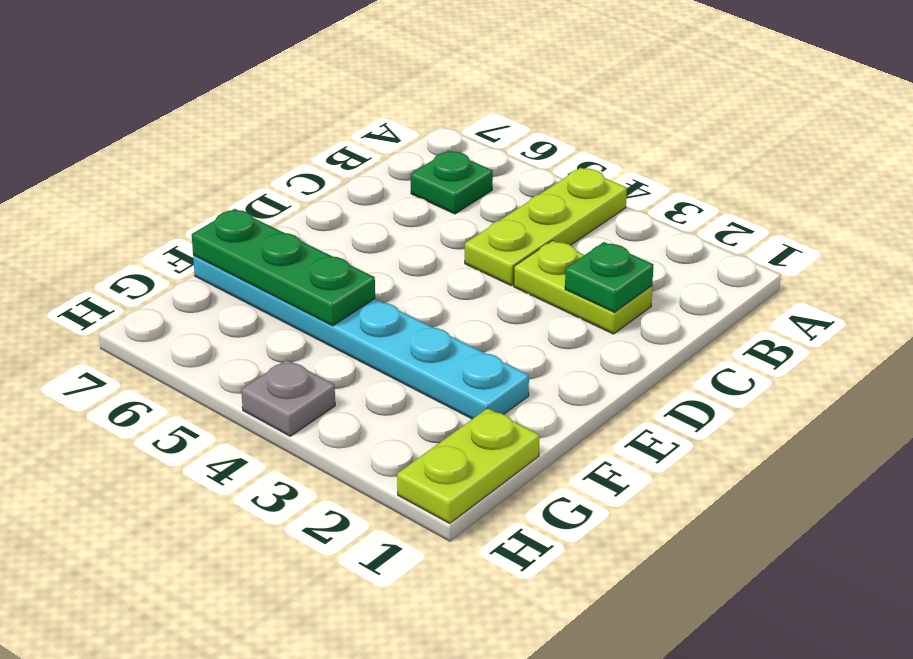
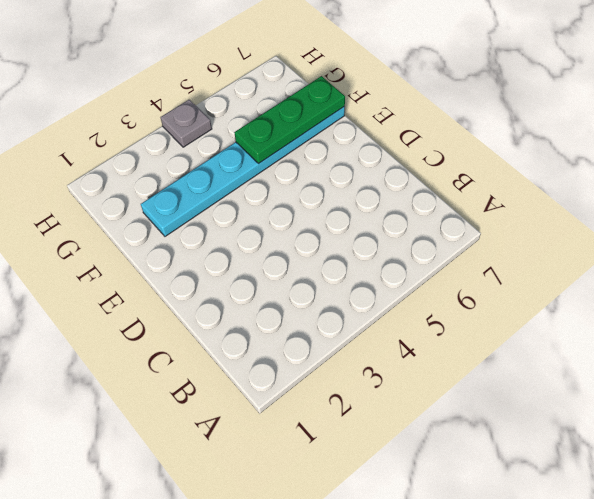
none -> lime plate A4:C4 level 1
none -> green plate B6 level 1

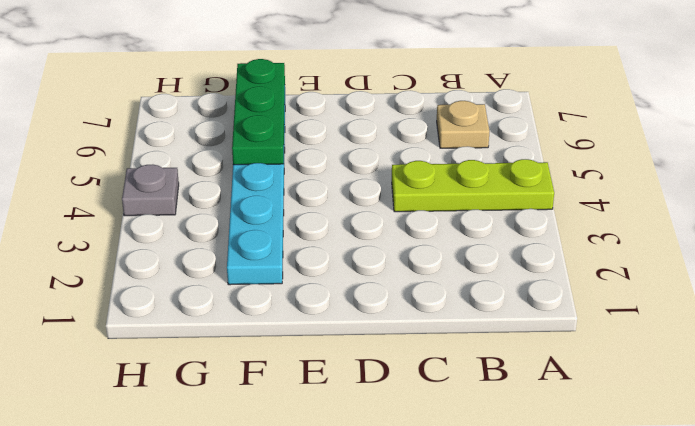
tan plate B6 level 1 -> green plate B6 level 1
none -> lime plate C2:C3 level 1
none -> lime plate G1:H1 level 1

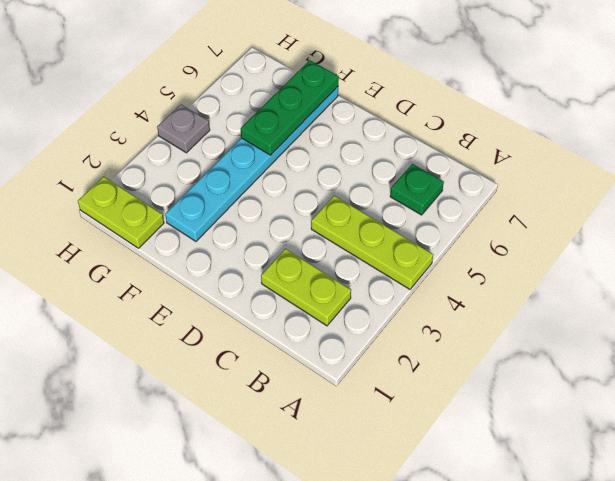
lime plate B2:C2 level 1 -> lime plate C2:C3 level 1
none -> green plate C2 level 2

